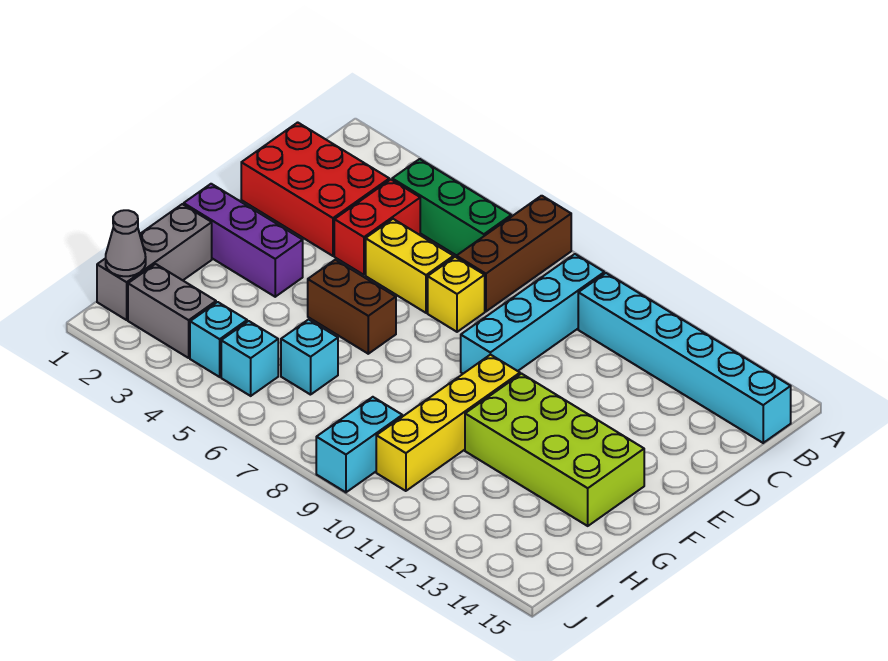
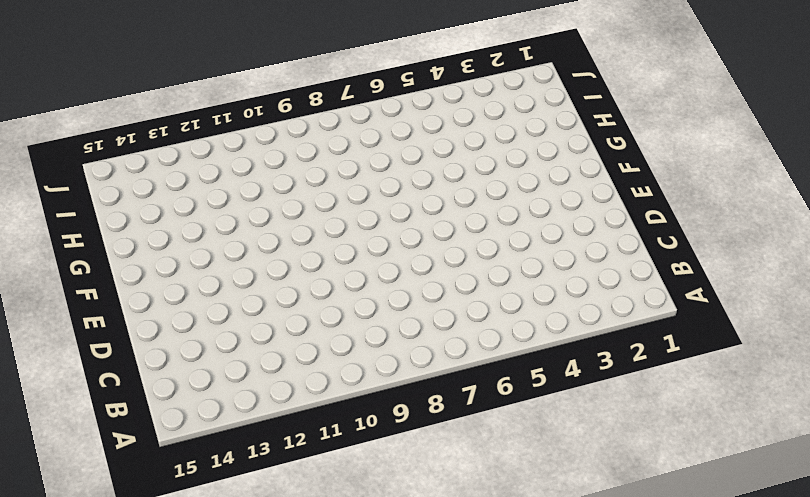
none -> brown brick A7:C7 level 1
none -> green brick B4:B6 level 1
none -> cyan brick B9:E9 level 1

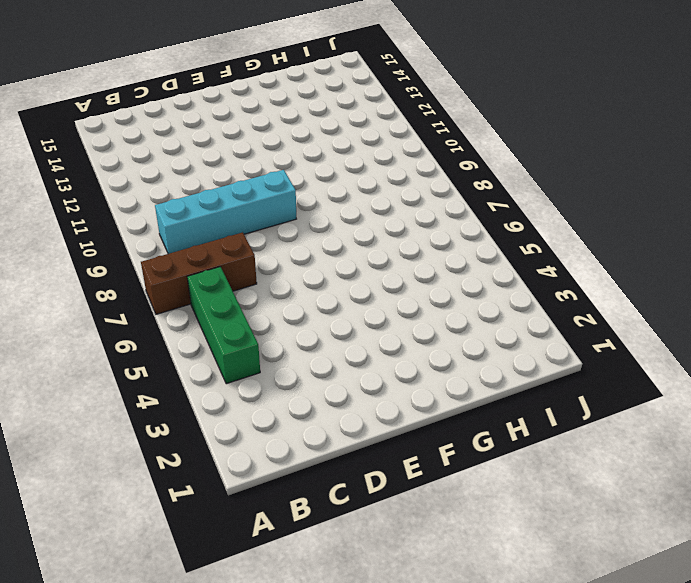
none -> cyan brick B10:B15 level 1
none -> red brick C1:D3 level 1
none -> red brick C4:D4 level 1

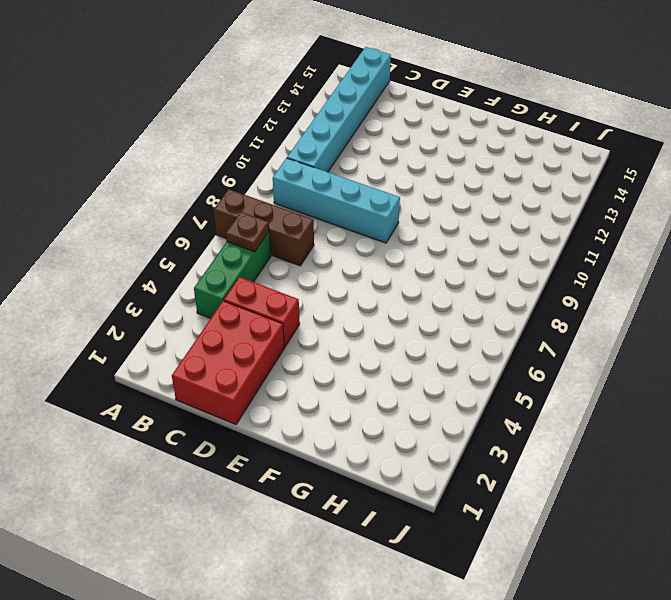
brown plate B6 level 2 -> none
none -> yellow brick D5:D6 level 1
none -> yellow brick D7 level 1
none -> purple brick F1:F3 level 1

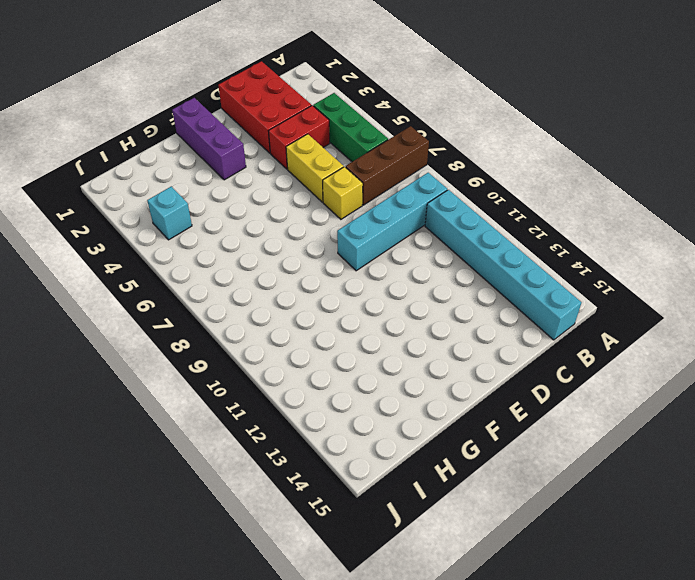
none -> brown brick F5:F6 level 1
none -> yellow brick F10:I10 level 1
none -> lime brick F11:G14 level 1

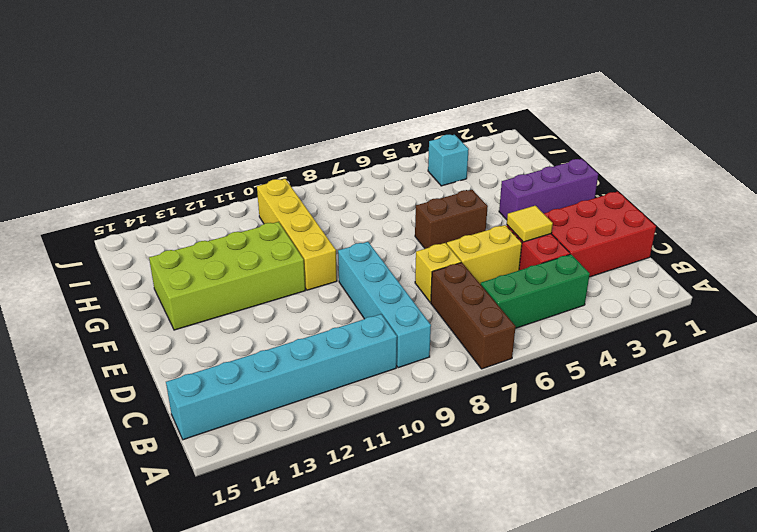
yellow tile D4 level 2 -> none
none -> grey brick G1:I1 level 1
none -> cyan brick H6 level 1
none -> grey brick I2:I3 level 1

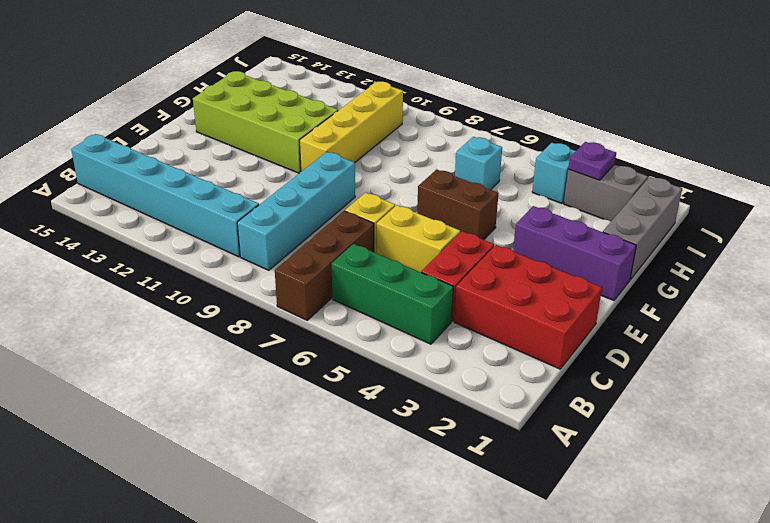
purple plate I3 level 2 -> none
none -> cyan brick I5 level 1
none -> cyan brick I9:J9 level 1
none -> grey cone I1 level 2

